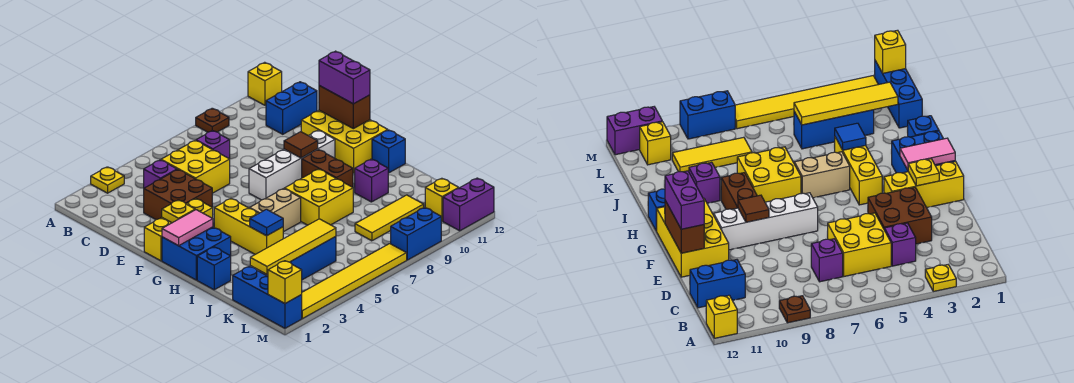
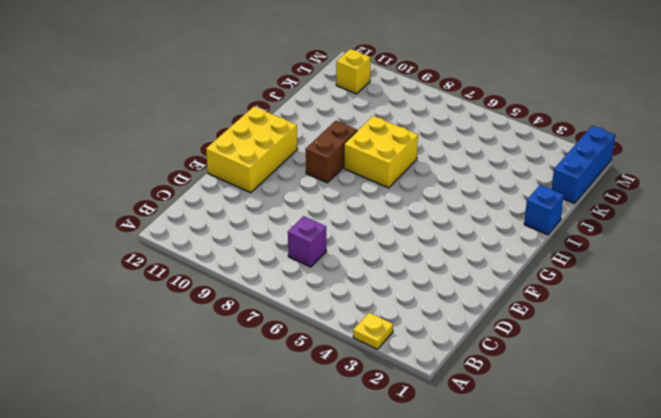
none -> brown plate A9 level 1
none -> yellow brick A12 level 1
none -> purple brick C4 level 1
none -> yellow brick C5:D6 level 1

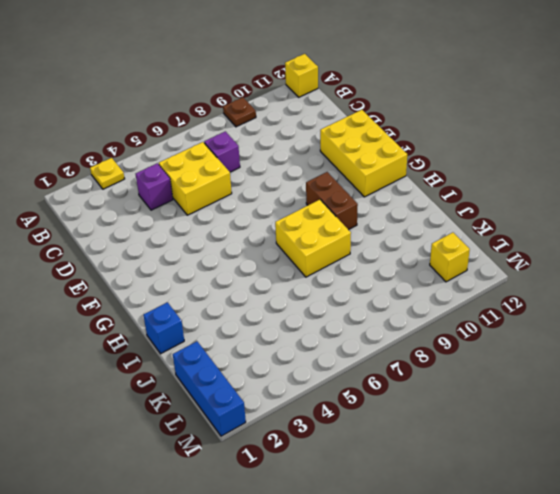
none -> blue brick C11:C12 level 1
none -> brown brick D3:E4 level 1
none -> yellow brick F1:F3 level 1
none -> white brick F7:F10 level 1

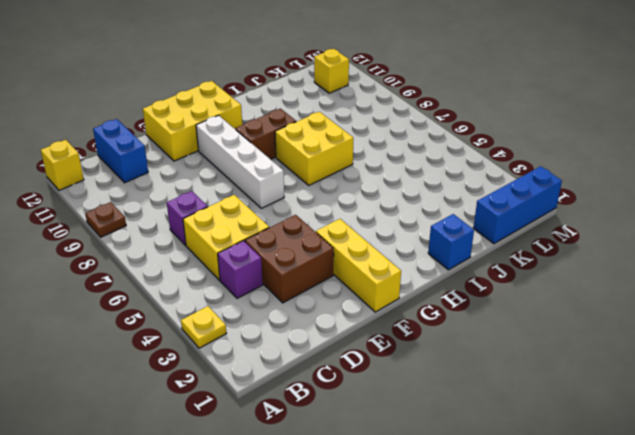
none -> blue brick G1:H2 level 1
none -> yellow brick G4:I4 level 1
none -> tan brick H5:H6 level 1
none -> blue brick H12 level 1

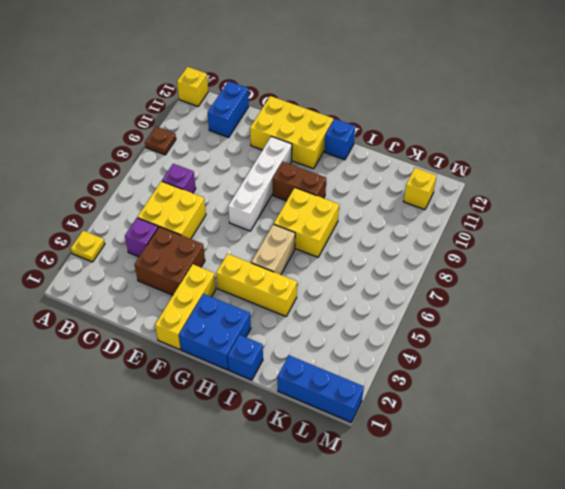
none -> purple brick I10 level 1
none -> blue brick K3:K5 level 1
none -> yellow tile K8:K10 level 1
none -> yellow tile M2:M7 level 1

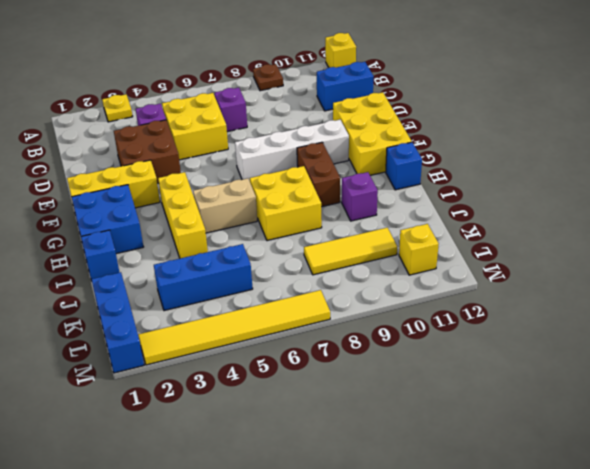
none -> blue brick M8:M9 level 1
none -> purple brick M11:M12 level 1
none -> brown brick E12:F12 level 2
none -> yellow plate F2 level 2

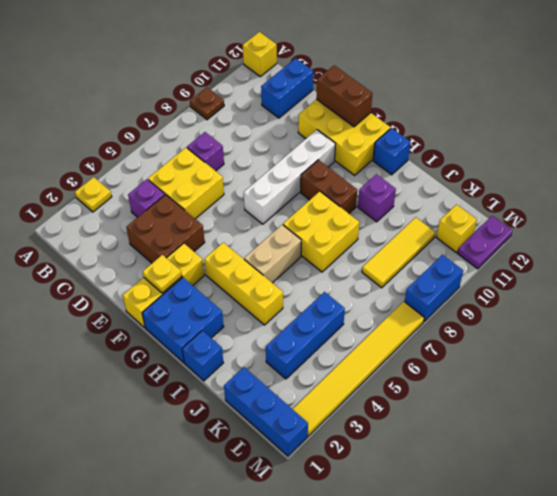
purple plate M11:M12 level 1 -> purple brick M11:M12 level 1
none -> brown tile F9 level 2
none -> pink tile G1:G2 level 2
none -> blue tile I4 level 2
none -> yellow tile K2:K5 level 2

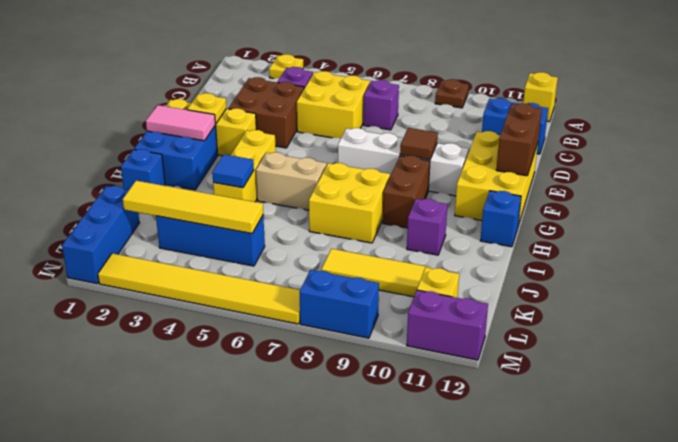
none -> yellow brick M1 level 2
none -> purple brick E12:F12 level 3

